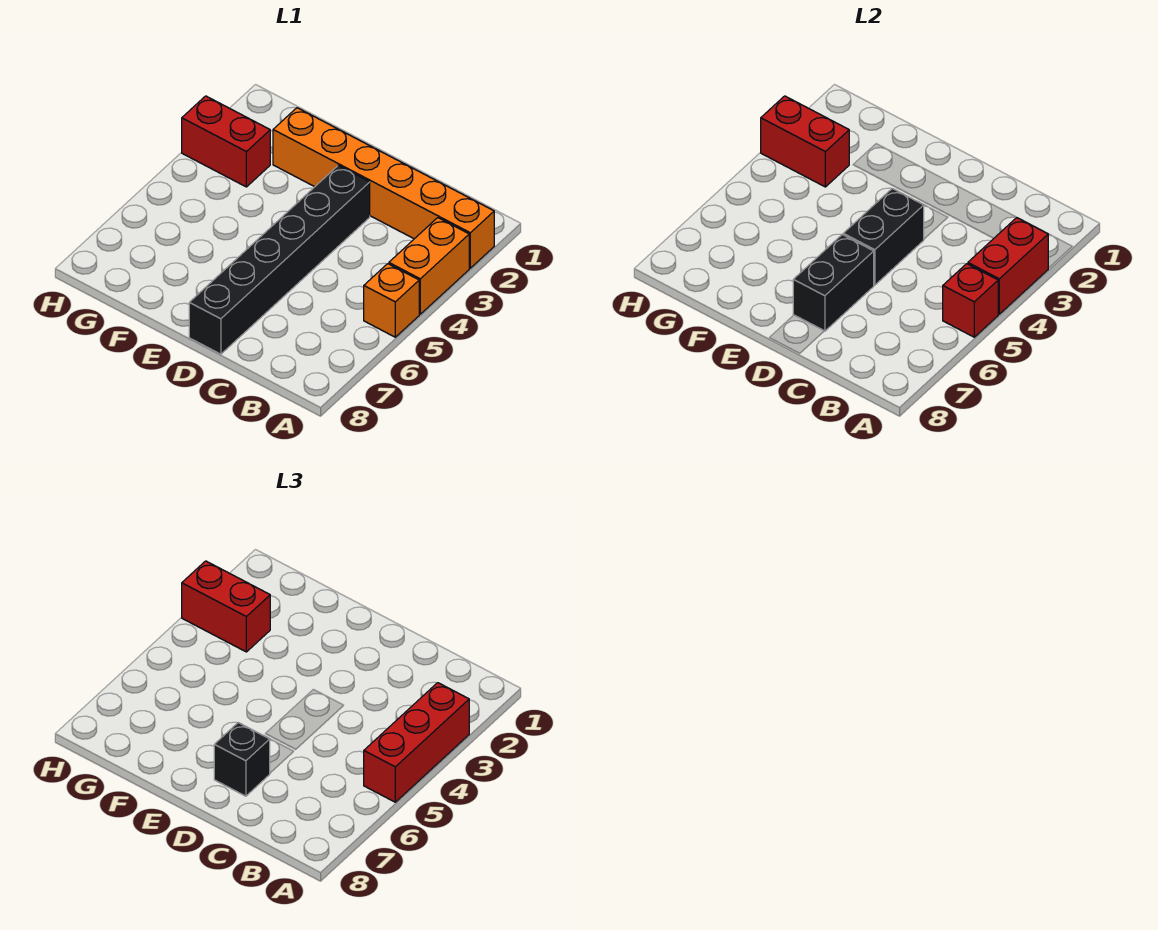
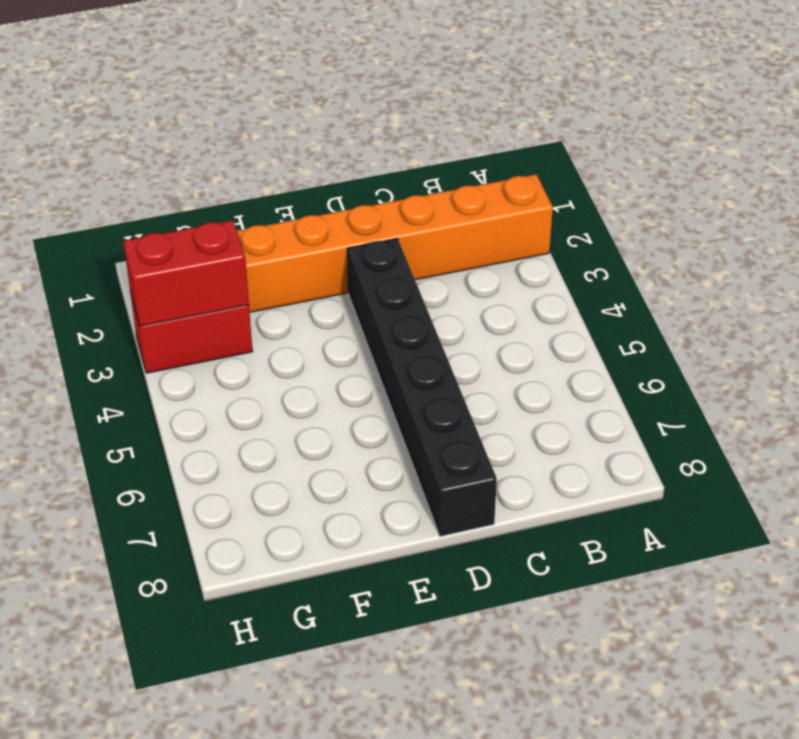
none -> orange brick A3:A4 level 1
none -> orange brick A5 level 1
none -> red brick A3:A4 level 2

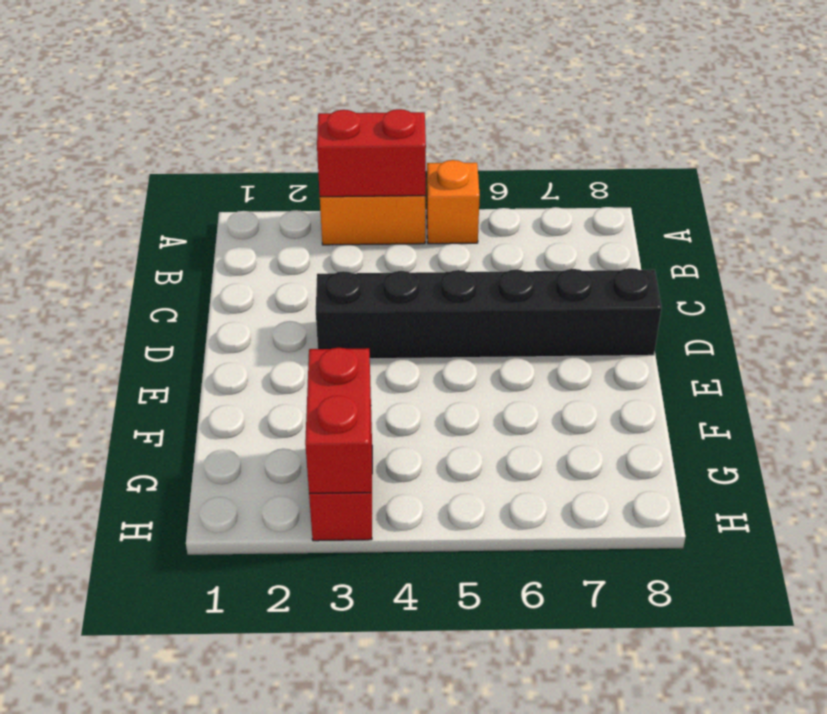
none -> orange brick A2:F2 level 1
none -> red brick A5 level 2
none -> black brick D4:D5 level 2

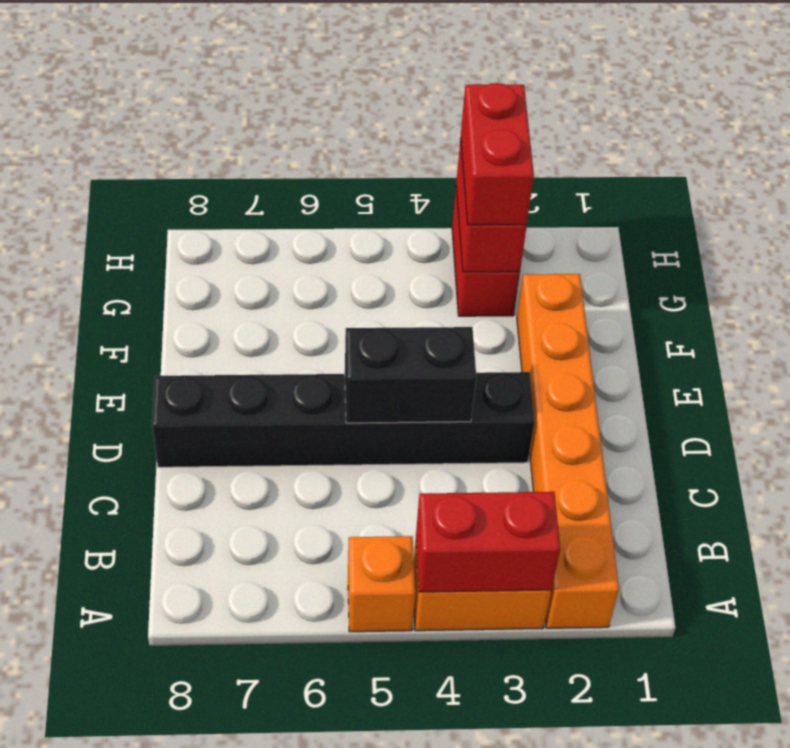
none -> red brick A5 level 2
none -> black brick D6:D7 level 2
none -> red brick A3:A5 level 3

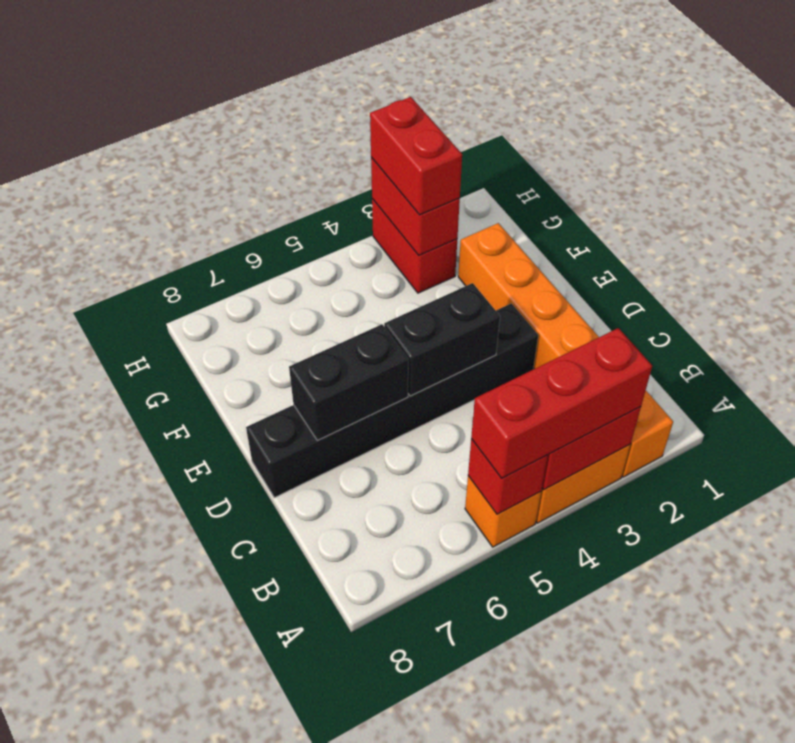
none -> black brick D7 level 3

